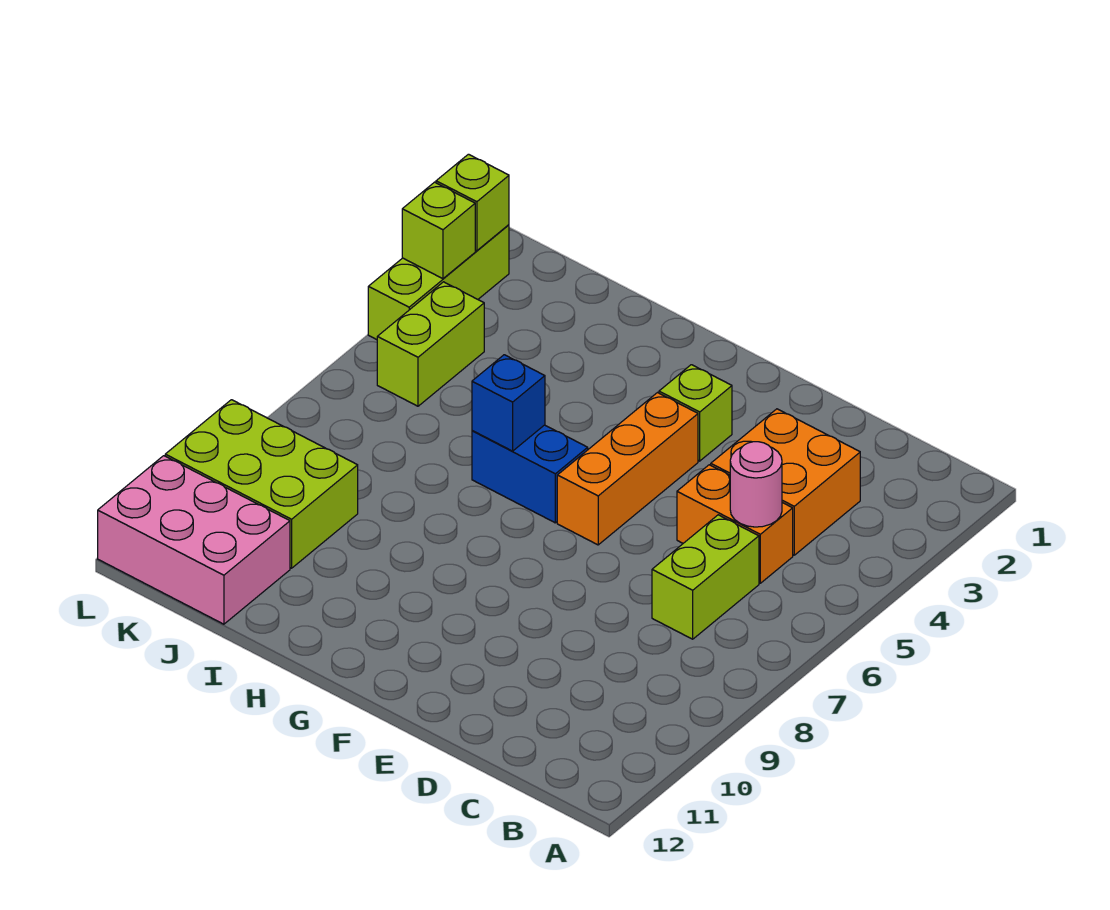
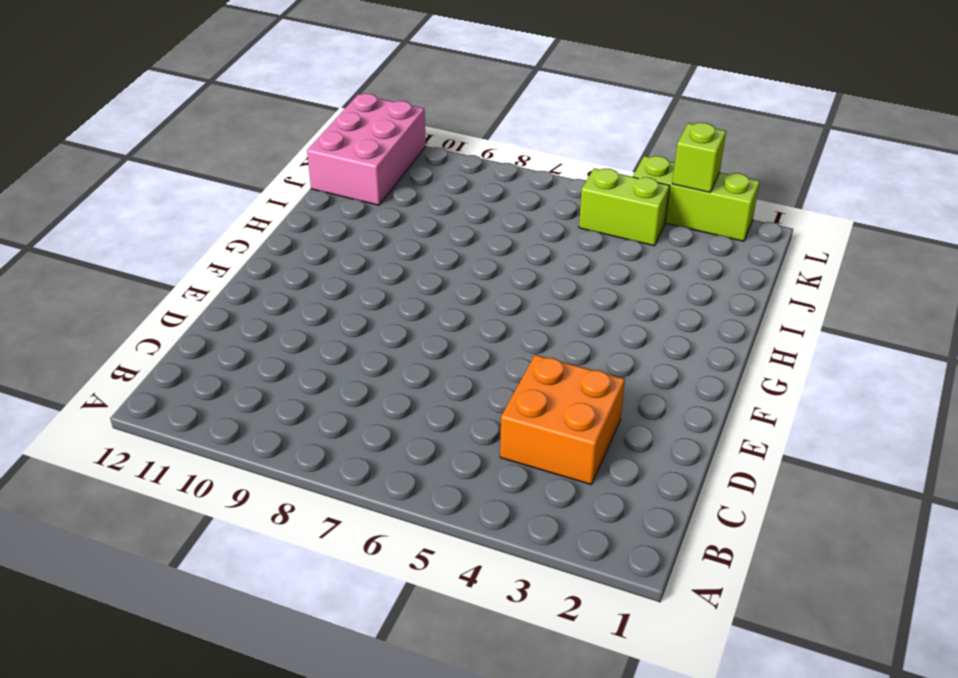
none -> orange brick C5:D5 level 1
none -> lime brick C6:C7 level 1
none -> lime brick F3 level 1

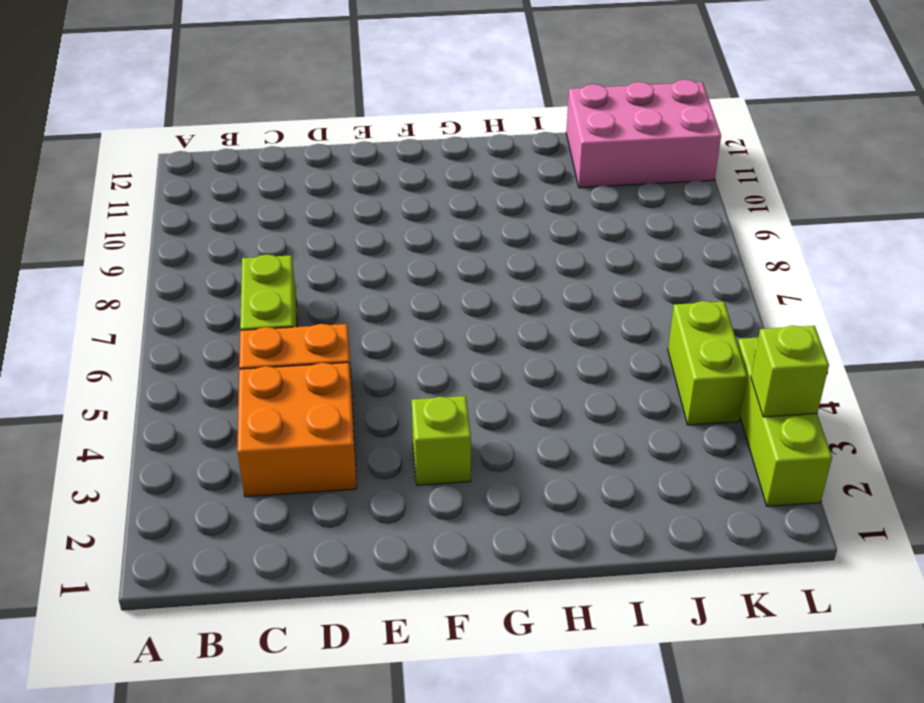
none -> orange brick F4:F6 level 1
none -> blue brick G6:H6 level 1
none -> lime brick J9:L10 level 1

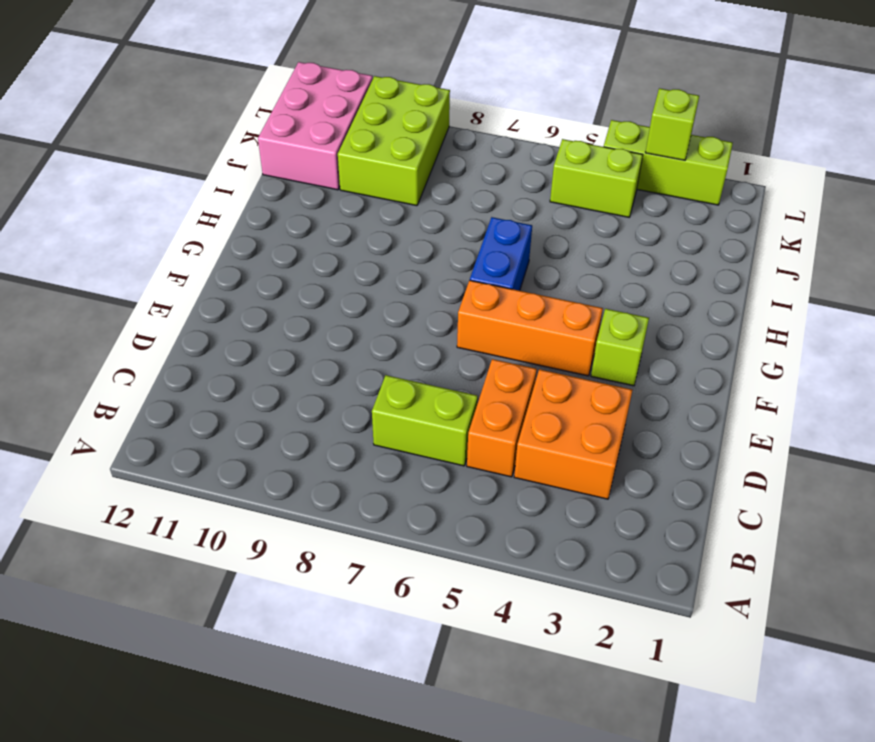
none -> pink round brick C5 level 2
none -> blue brick H6 level 2
none -> lime brick L2 level 2

